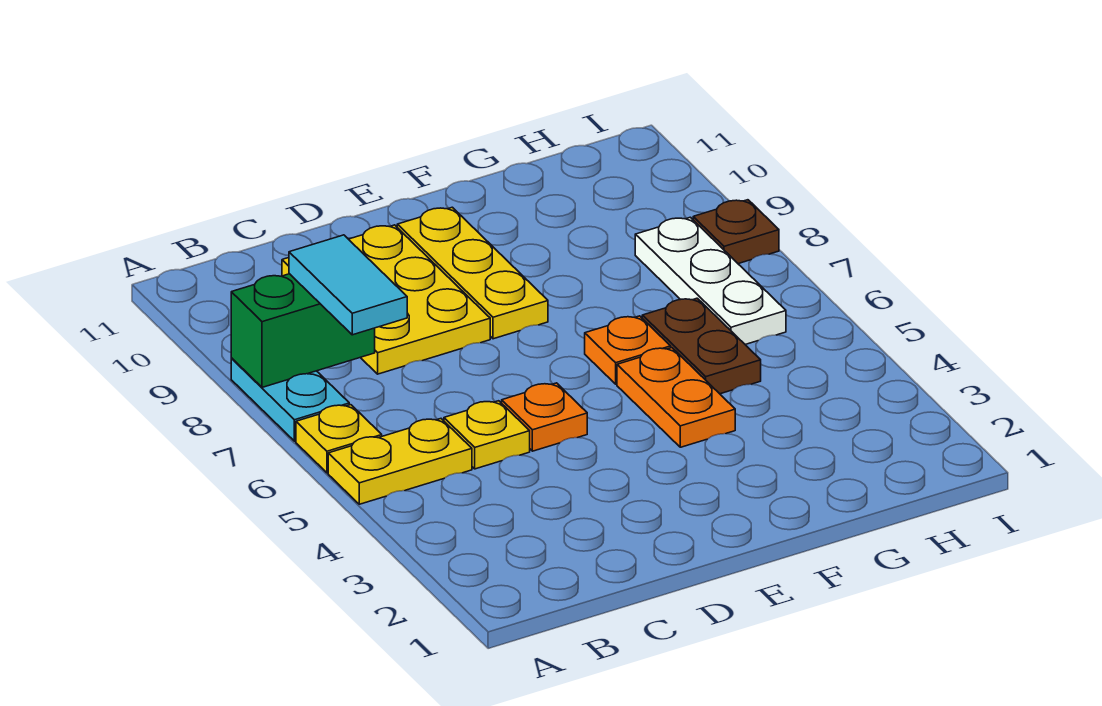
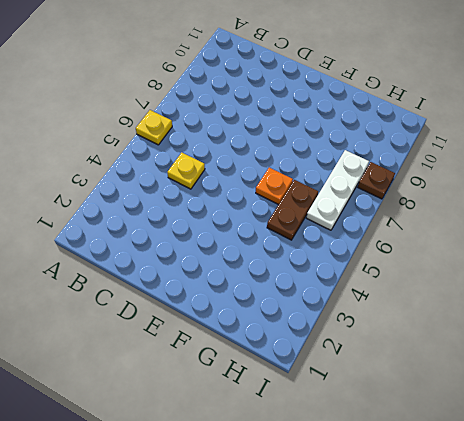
none -> yellow plate A5:B5 level 1
none -> cyan plate A7:A8 level 1
none -> yellow plate C8:D10 level 1

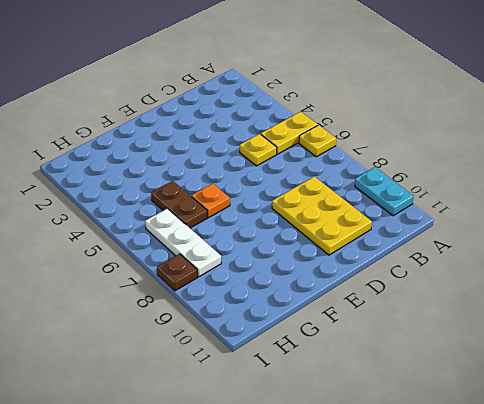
cyan plate A9:A10 level 1 -> cyan plate A7:A8 level 1
none -> orange plate D5 level 1
none -> yellow plate E8:E10 level 1
none -> orange plate F4:F5 level 1

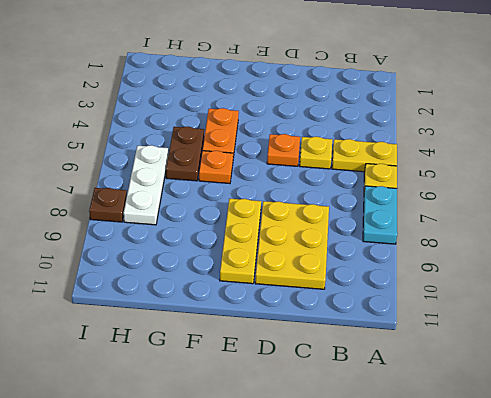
none -> green brick A8:B8 level 2
none -> cyan tile B7:B8 level 3

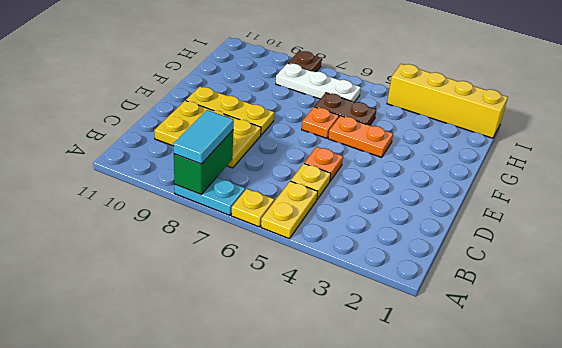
cyan tile A8:B8 level 3 -> cyan tile B7:B8 level 3
yellow brick I1:I4 level 1 -> none

